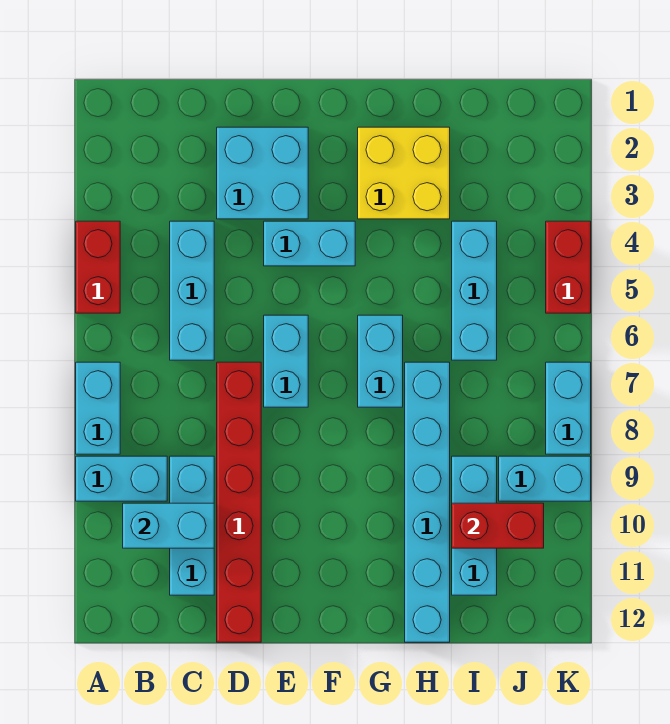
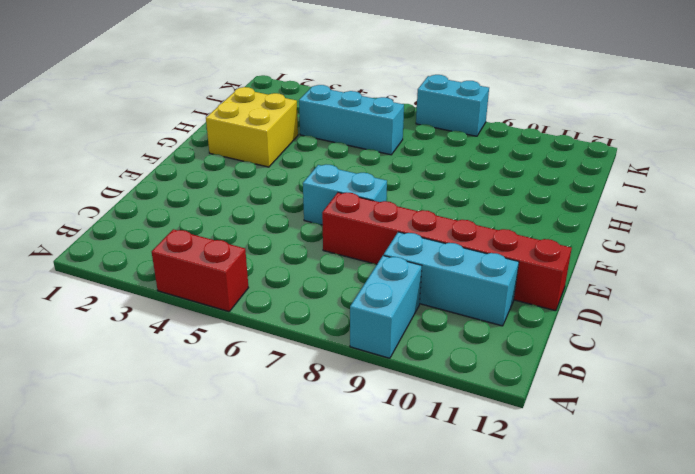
none -> cyan brick A7:A8 level 1
none -> cyan brick C4:C6 level 1
none -> cyan brick D2:E3 level 1

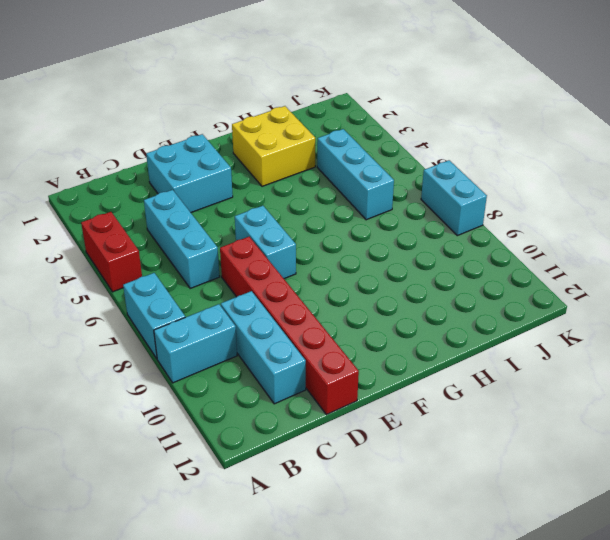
none -> cyan brick E4:F4 level 1
none -> cyan brick G6:G7 level 1
none -> cyan brick H7:H12 level 1

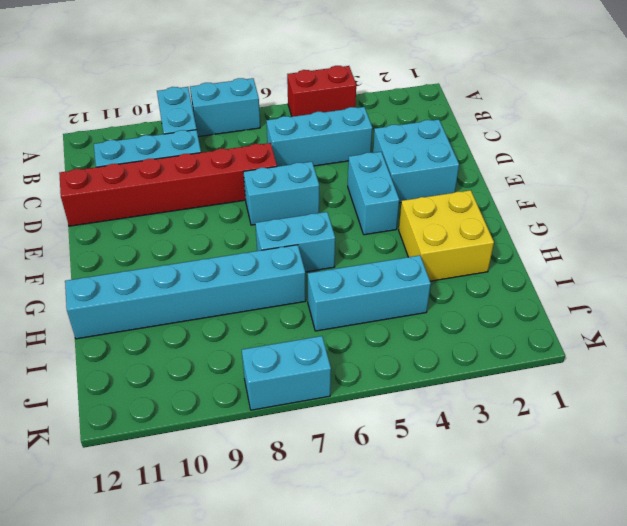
none -> cyan brick I9:I11 level 1
none -> cyan brick J9:K9 level 1
none -> red brick K4:K5 level 1

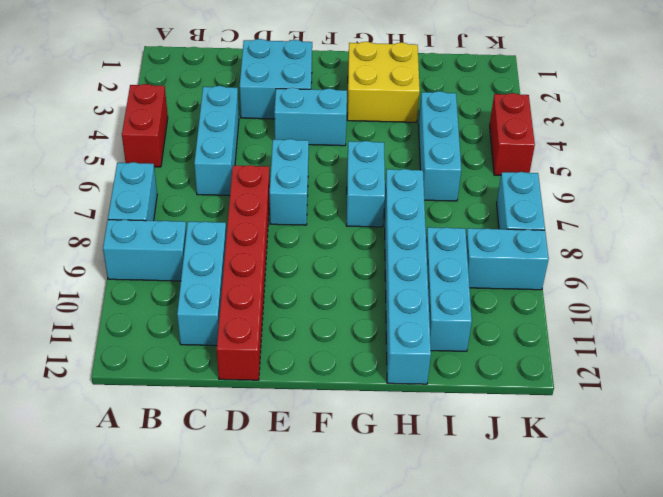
none -> cyan brick B10:C10 level 2
none -> red brick I10:J10 level 2

